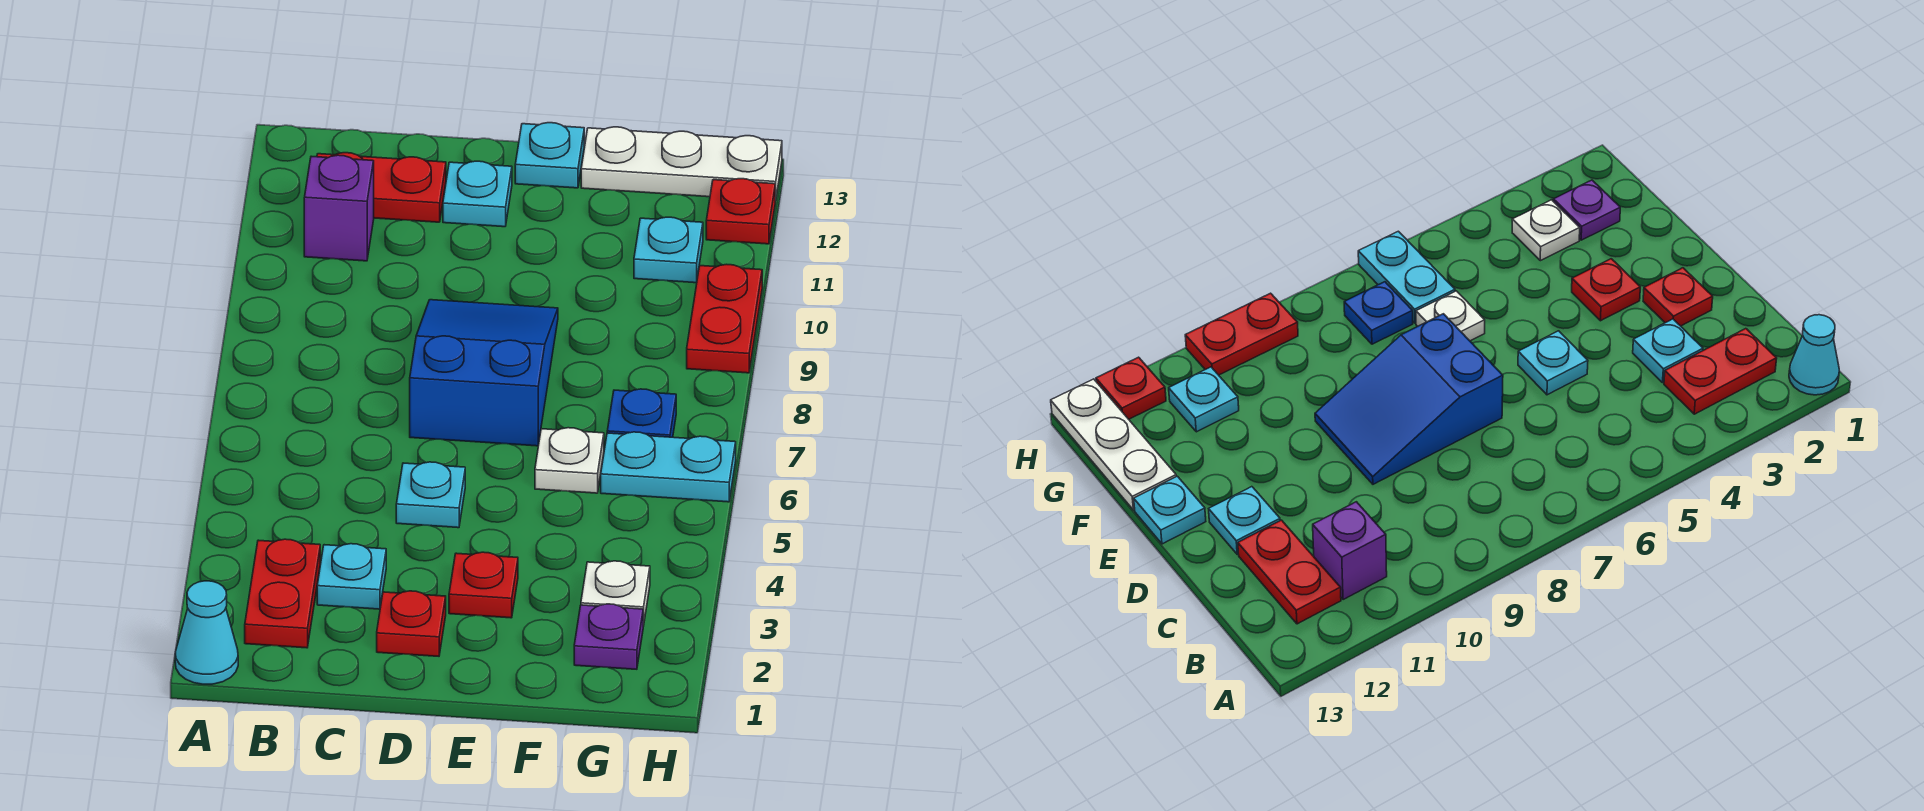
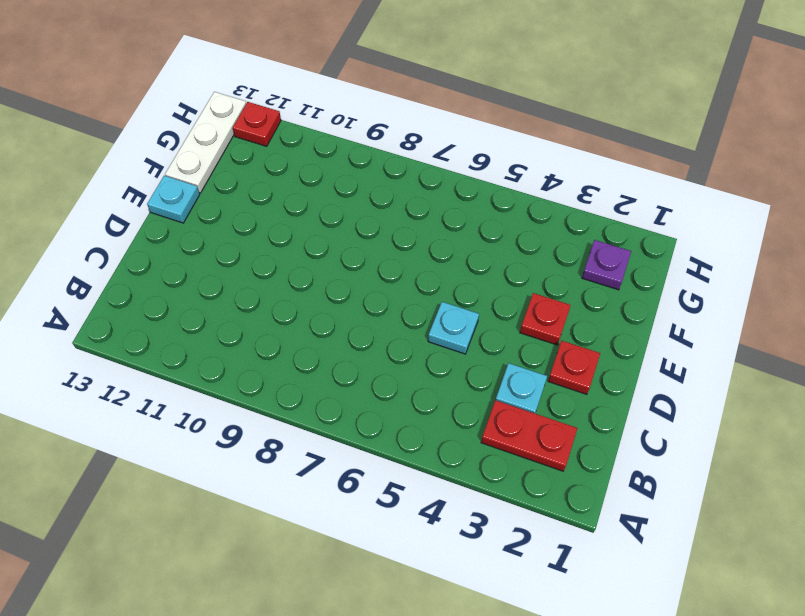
none -> cyan cone A1 level 1
none -> purple brick B11 level 1
none -> red plate B12:C12 level 1

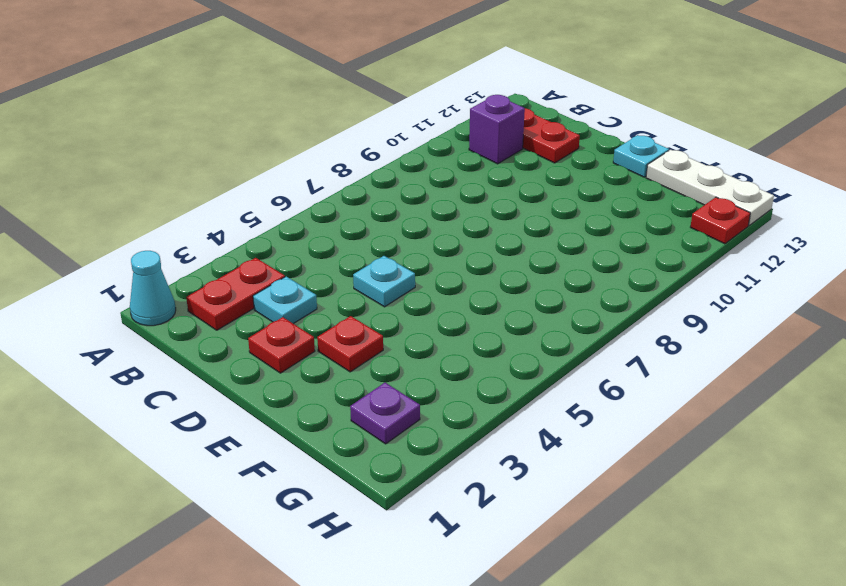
none -> blue slope D7:E9 level 1 top 7
none -> cyan plate D12 level 1
none -> white plate F6 level 1

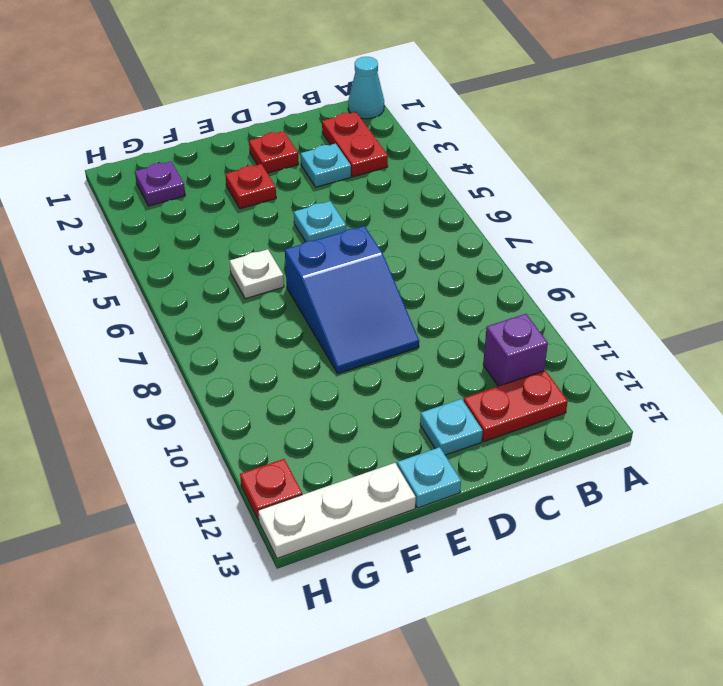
none -> white plate G3 level 1
none -> cyan plate G6:H6 level 1
none -> blue plate G7 level 1

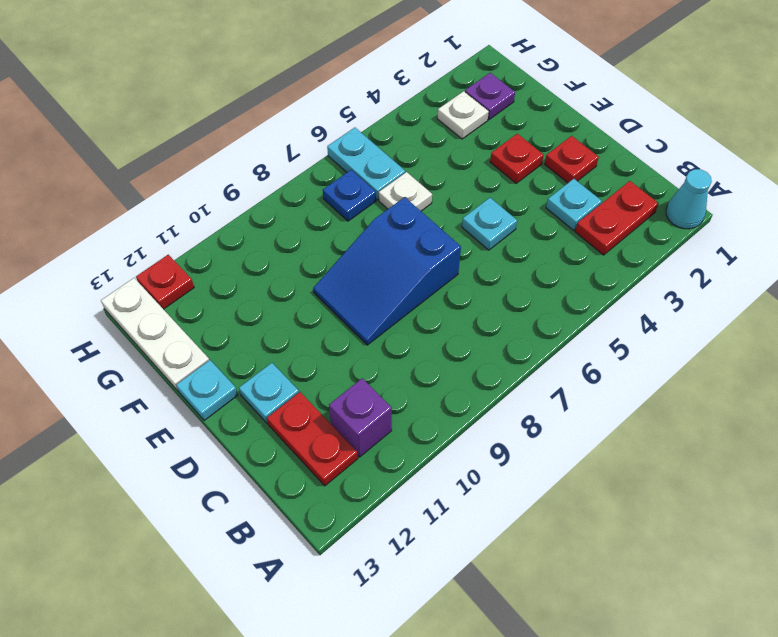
none -> cyan plate G11 level 1
none -> red plate H9:H10 level 1

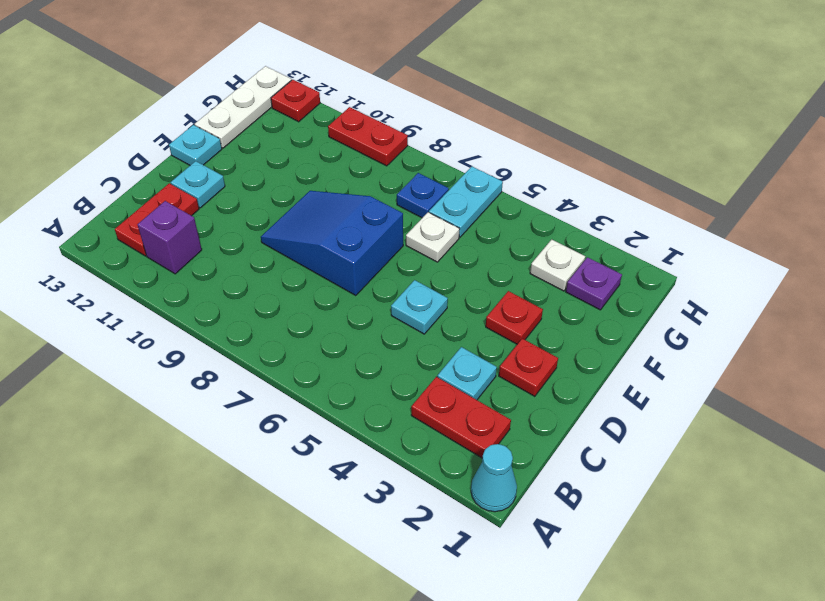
none -> cyan plate G11 level 1

